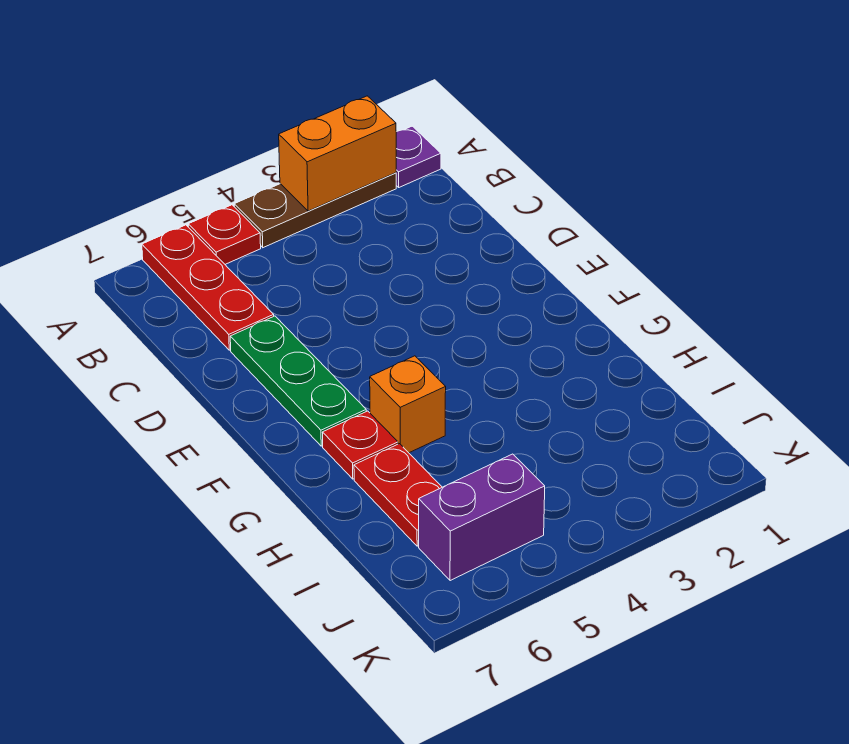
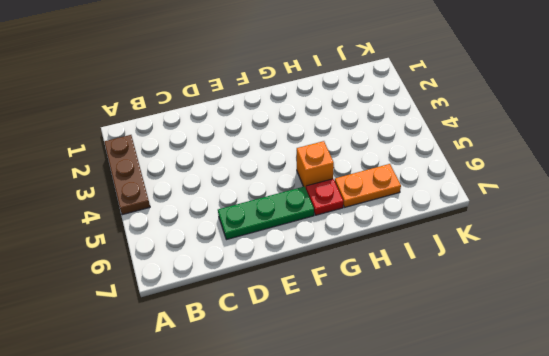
orange plate H6:I6 level 1 -> red plate H6:I6 level 1
none -> purple plate A1 level 1
none -> red plate A5 level 1

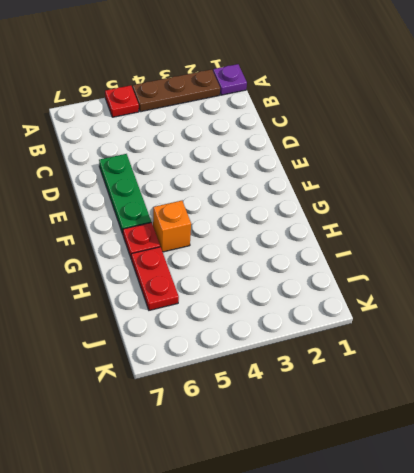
none -> red plate A6:C6 level 1
none -> purple brick J5:J6 level 1

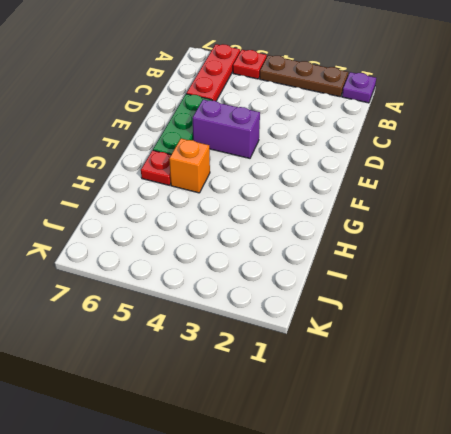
purple brick E4:E5 level 1 -> purple brick J5:J6 level 1
none -> red plate H6:I6 level 1
none -> orange brick A2:A3 level 2

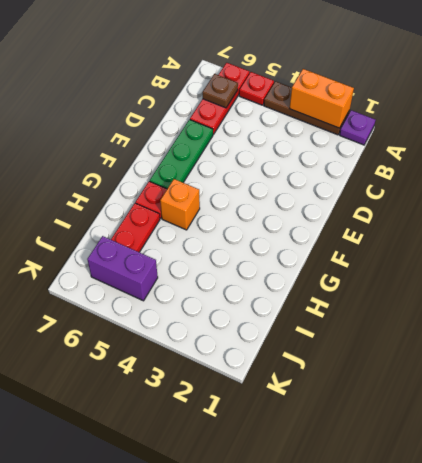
brown plate B6 level 2 -> none

